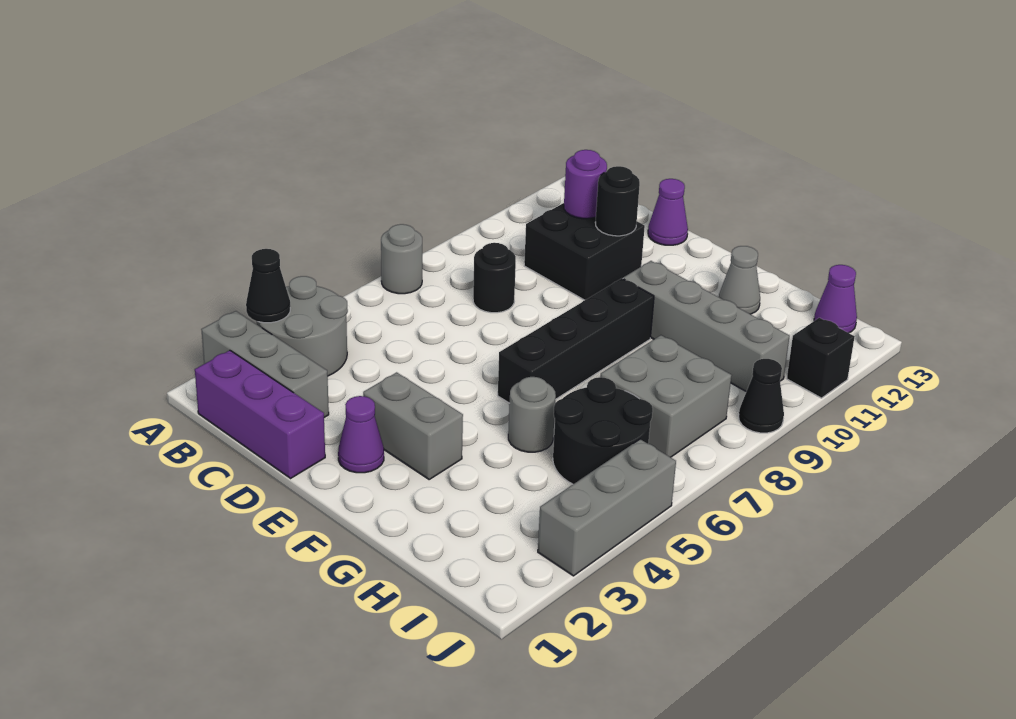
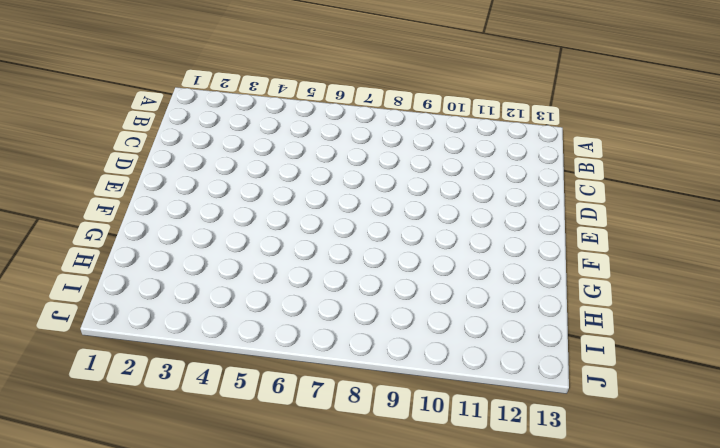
none -> grey brick A2:C2 level 1
none -> grey round brick A3:B4 level 1
none -> grey round brick A7 level 1

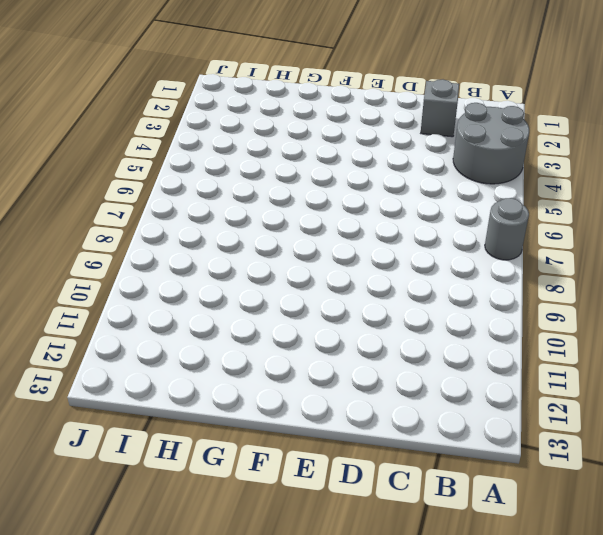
grey brick C2 level 1 -> grey brick A2:C2 level 1
none -> purple brick B1:D1 level 1
none -> black round brick C8 level 1
none -> black brick C10:D11 level 1

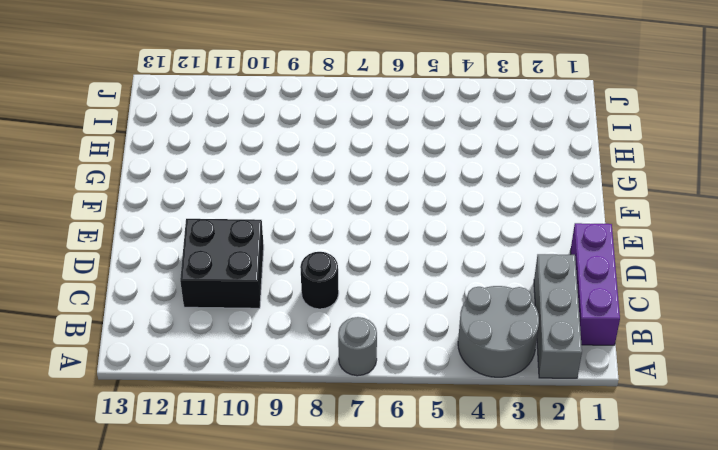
none -> purple cone D13 level 1
none -> purple cone E2 level 1
none -> grey brick E3:F3 level 1

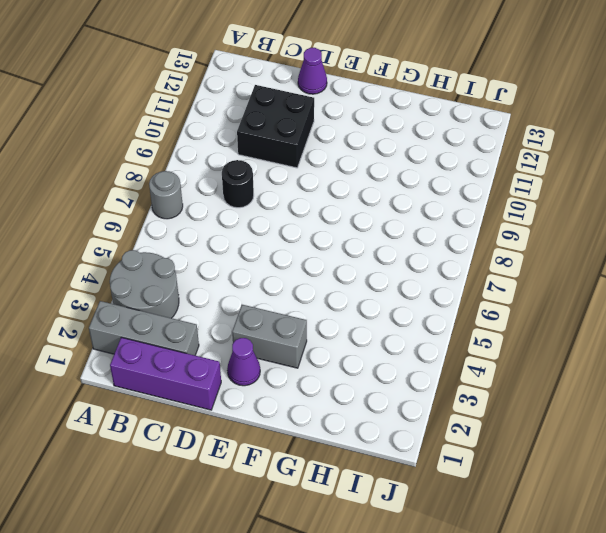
none -> black brick F6:F9 level 1
none -> grey brick F10:I10 level 1
none -> grey round brick G5 level 1

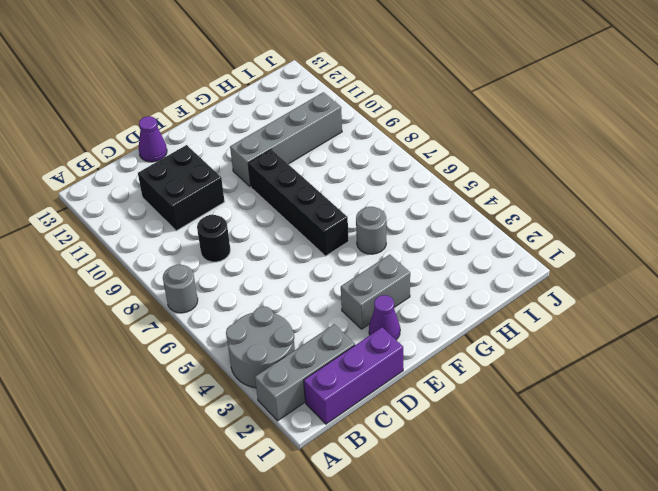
none -> grey cone G12 level 1
none -> black round brick H5:I6 level 1
none -> grey brick H7:I8 level 1

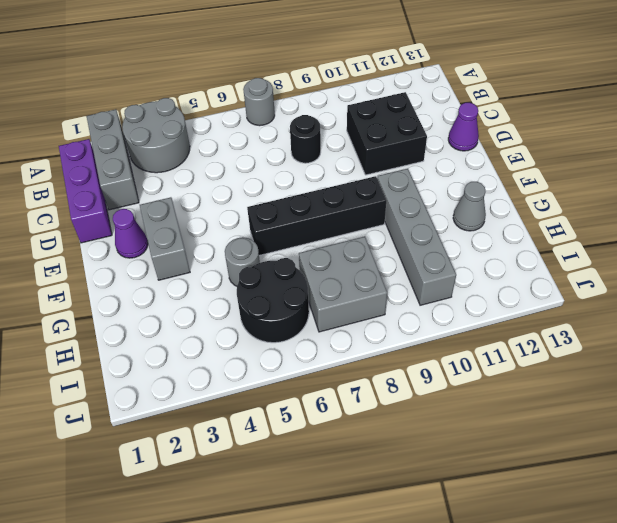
none -> purple cone I13 level 1
none -> grey brick J3:J5 level 1
none -> black cone J9 level 1

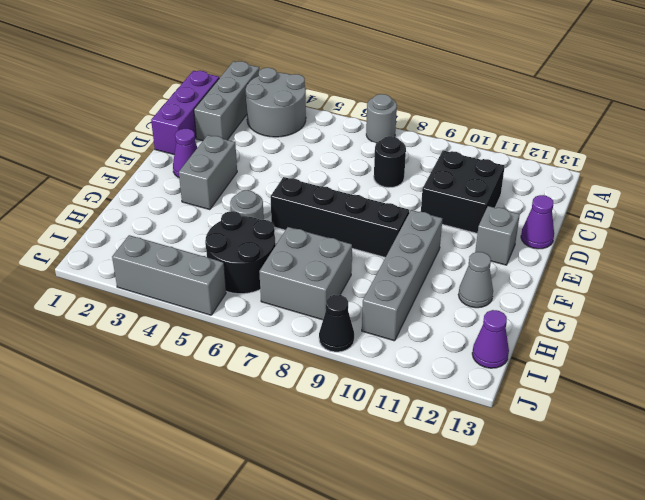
grey brick E12 level 1 -> none
none -> black brick J11 level 1
none -> black cone A3 level 2
none -> purple round brick C11 level 2

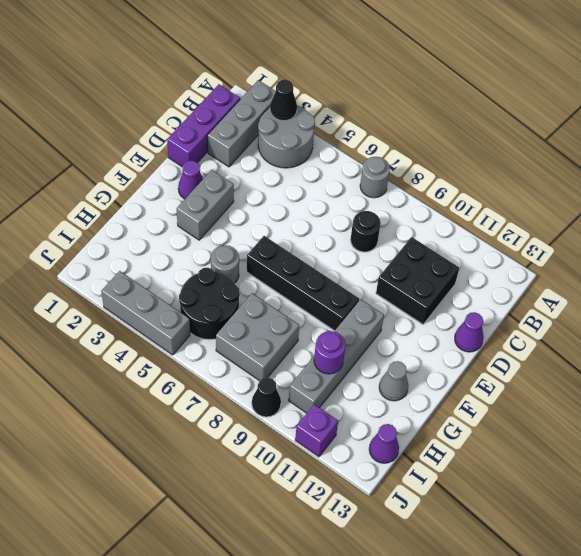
purple round brick H10 level 2 -> purple round brick C11 level 2
purple brick J11 level 1 -> black brick J11 level 1
none -> black round brick D11 level 2

